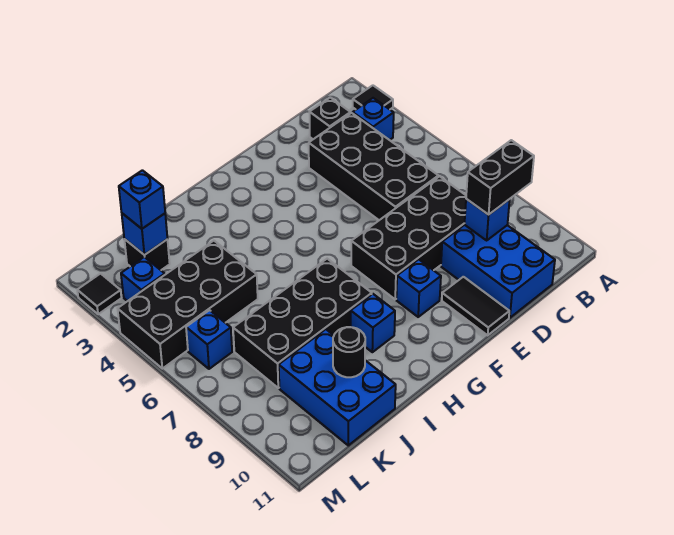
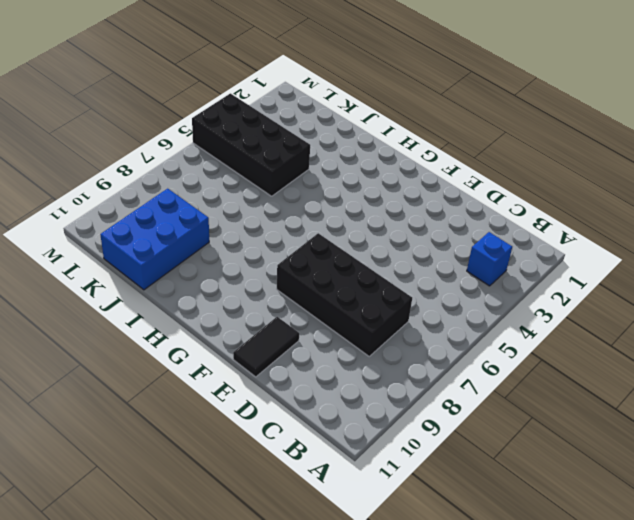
none -> black tile A2 level 1
none -> black brick C2 level 1
none -> black brick C3:D6 level 1

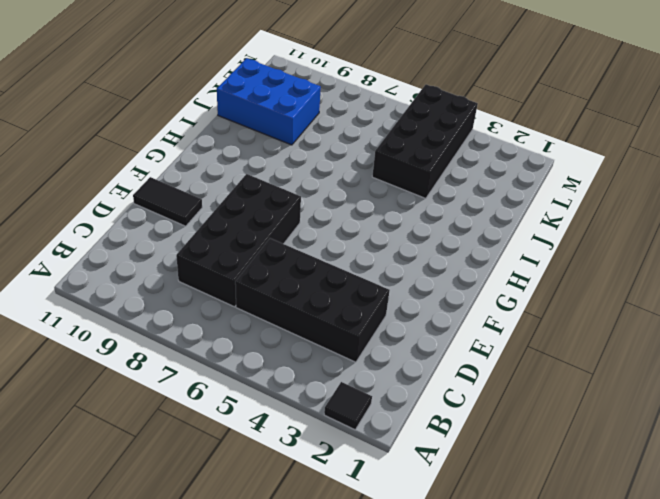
none -> blue brick B3 level 1
none -> black brick C2 level 1
none -> blue brick C9:D11 level 1

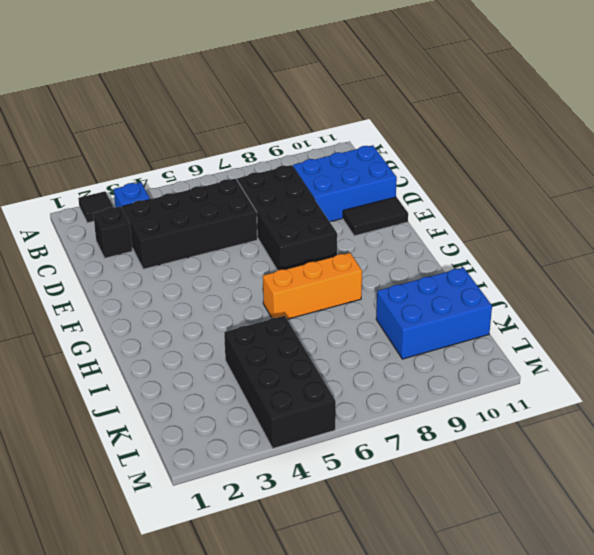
orange brick H6:H8 level 1 -> black brick H7:K8 level 1
none -> blue brick F9 level 1
none -> blue brick H9 level 1
none -> black brick K2 level 1

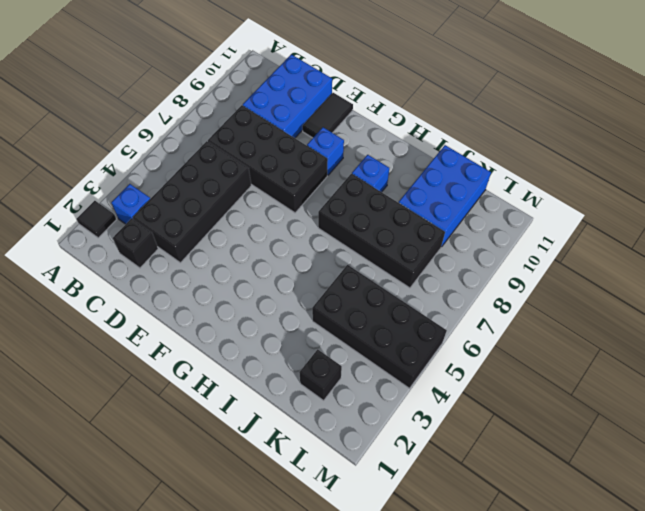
none -> blue brick L3 level 1
none -> blue brick L6 level 1
none -> black tile M2 level 1

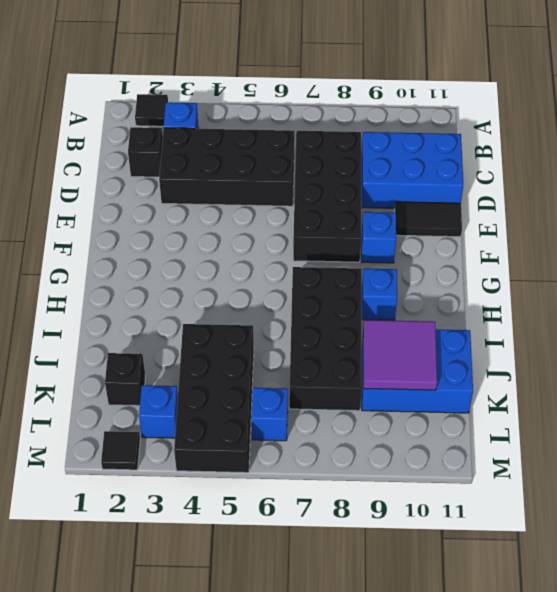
purple tile J9:K10 level 2 -> black round brick J10 level 2
none -> blue brick C9 level 2
none -> blue brick K2 level 2
none -> black brick B9:C9 level 3

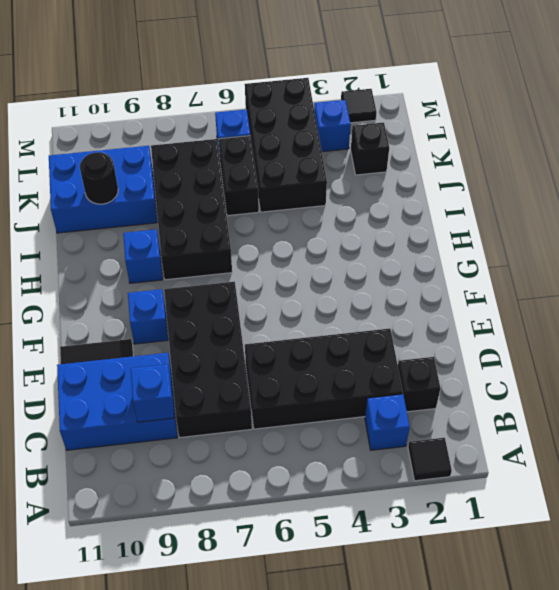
black brick J6:K6 level 1 -> black brick B9:C9 level 3
none -> blue brick K2 level 2
none -> blue brick K2 level 3

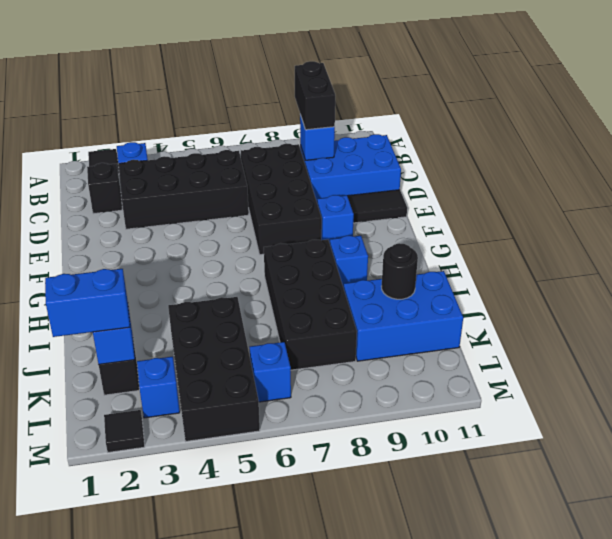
blue brick K1:K2 level 3 -> blue brick K2 level 3

